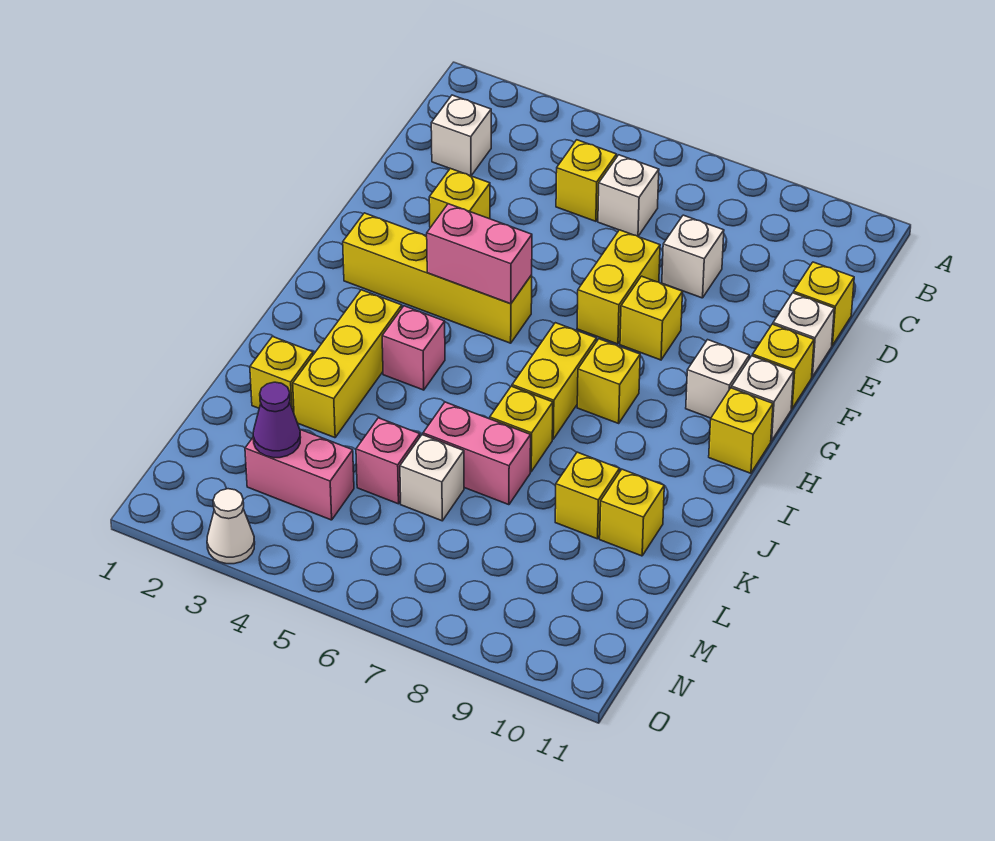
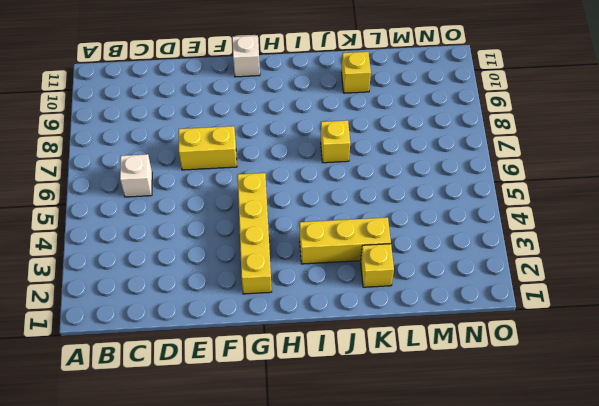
none -> white brick C2 level 1
none -> yellow brick C5 level 1
none -> white brick D8 level 1

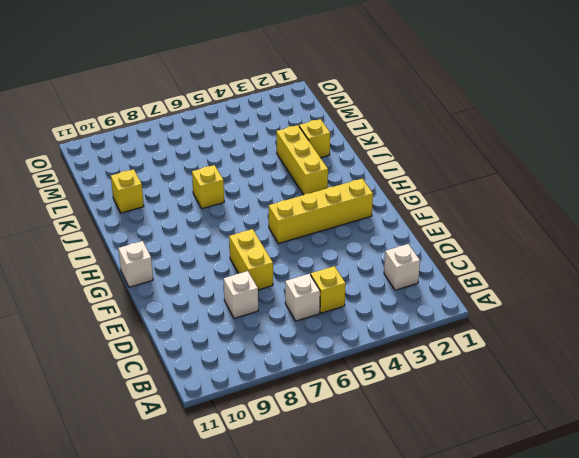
none -> yellow brick D11 level 1
none -> yellow brick E3 level 1
none -> white brick E11 level 1

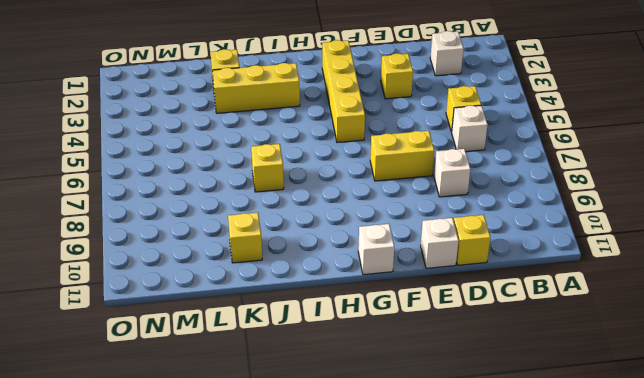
none -> yellow brick F8 level 1
none -> yellow brick F11 level 1
none -> white brick G10 level 1

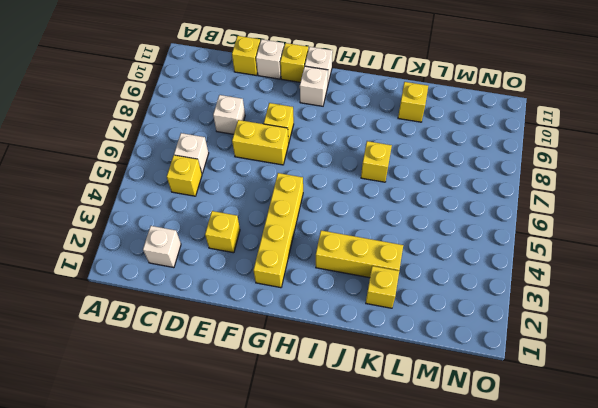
none -> yellow brick H7:I7 level 1
none -> yellow brick H8 level 1
none -> yellow brick H11 level 1

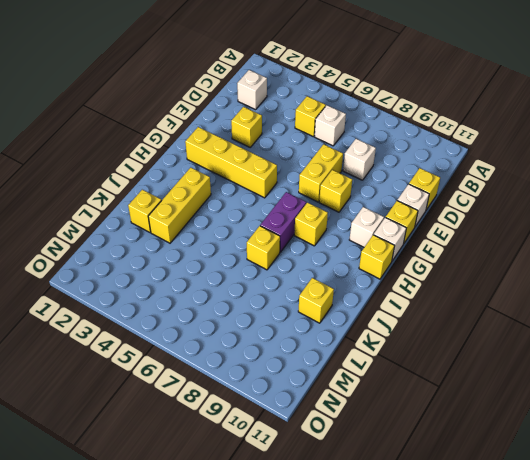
purple brick H7:I7 level 1 -> yellow brick H7:I7 level 1
none -> pink brick I4 level 1
none -> pink brick K6:K7 level 1
none -> yellow brick K9 level 1

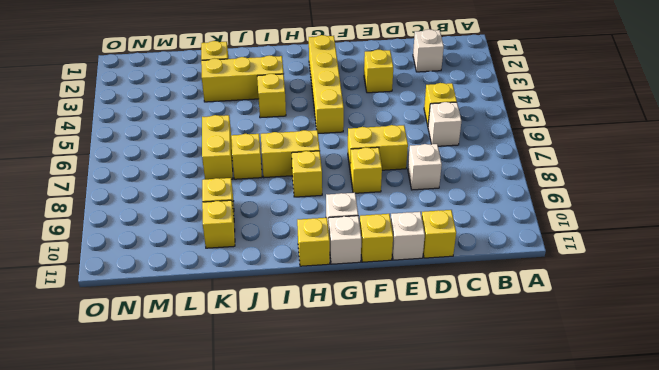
yellow brick I4 level 1 -> pink brick I4 level 1
yellow brick K6:K7 level 1 -> pink brick K6:K7 level 1
none -> pink brick L5 level 1
none -> white brick L6 level 1
none -> pink brick M3:M4 level 1

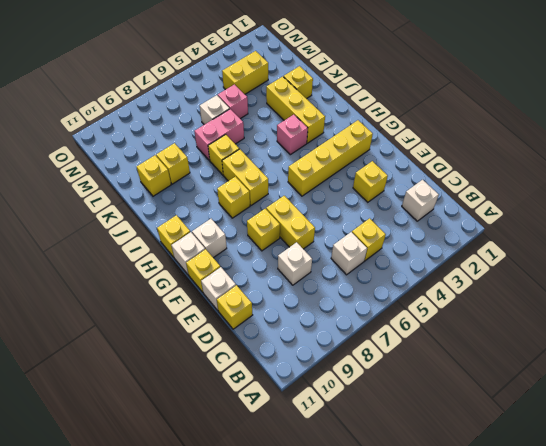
yellow brick M3:M4 level 1 -> pink brick M3:M4 level 1
none -> white cone O3 level 1
none -> pink brick G4:G5 level 2
none -> purple cone M3 level 2

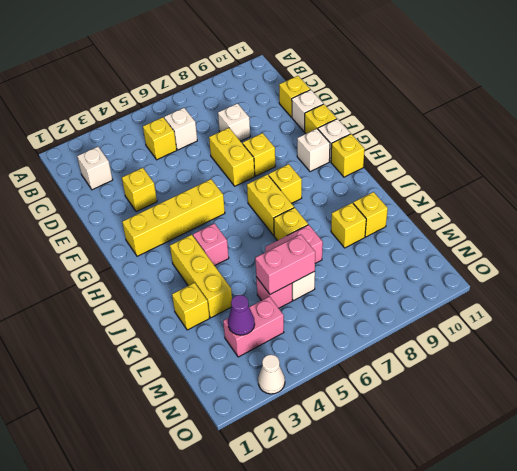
pink brick L5:L6 level 2 -> pink brick G4:G5 level 2

